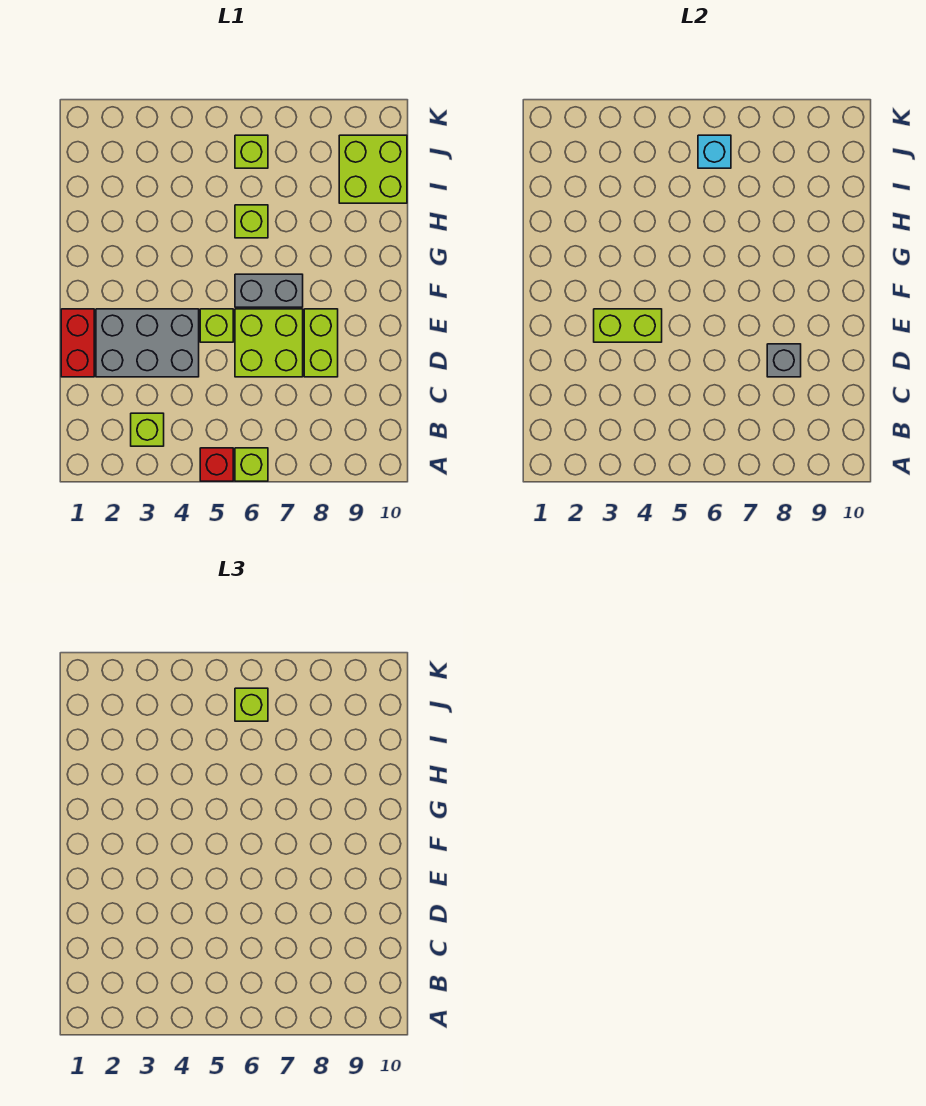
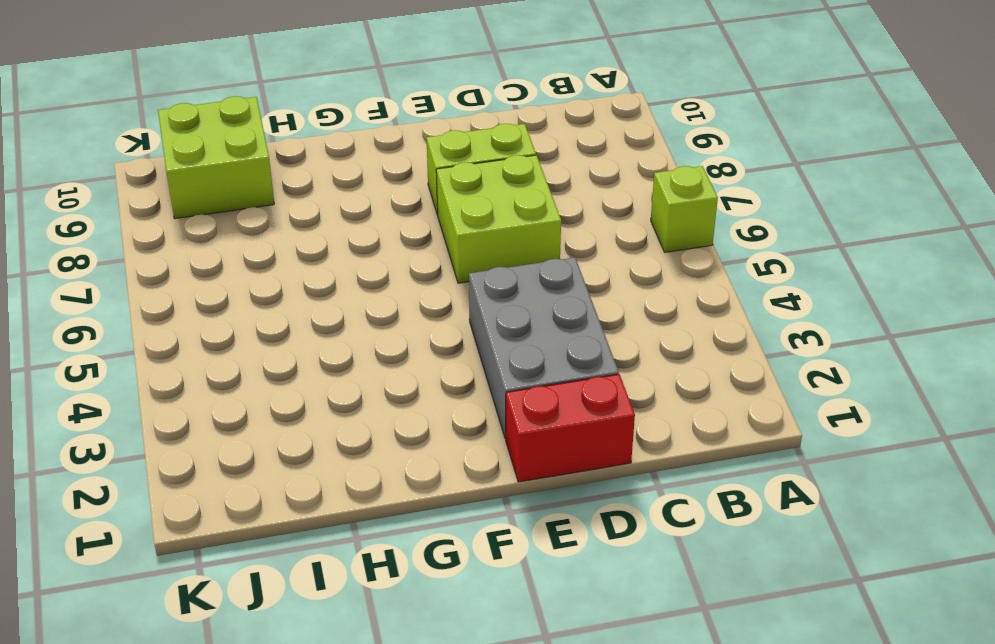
none -> red brick A5 level 1
none -> lime brick B3 level 1
none -> lime brick E5 level 1

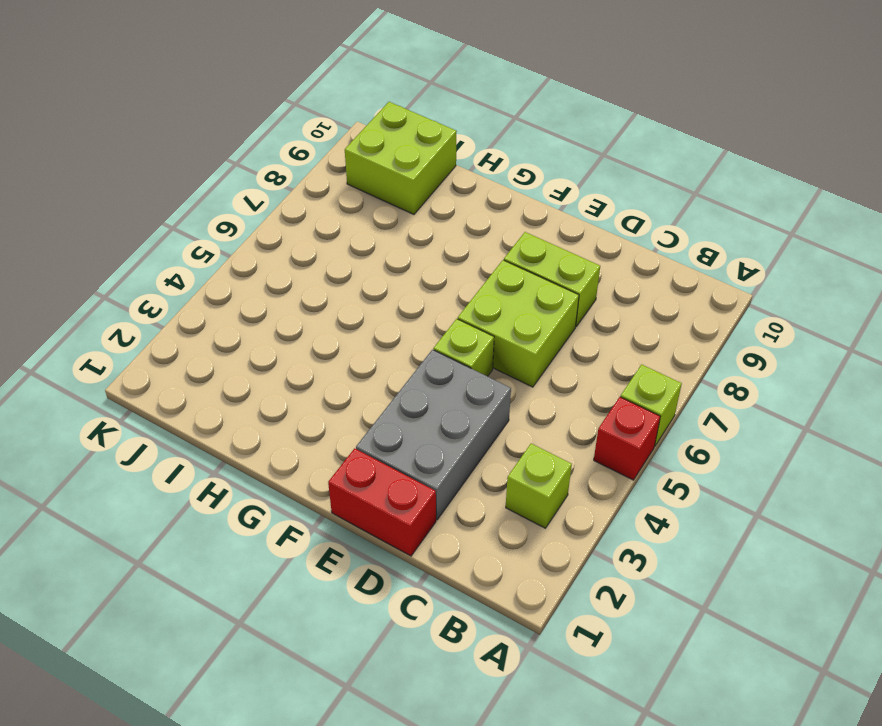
none -> grey brick F6:F7 level 1
none -> lime brick H6 level 1
none -> lime brick J6 level 1

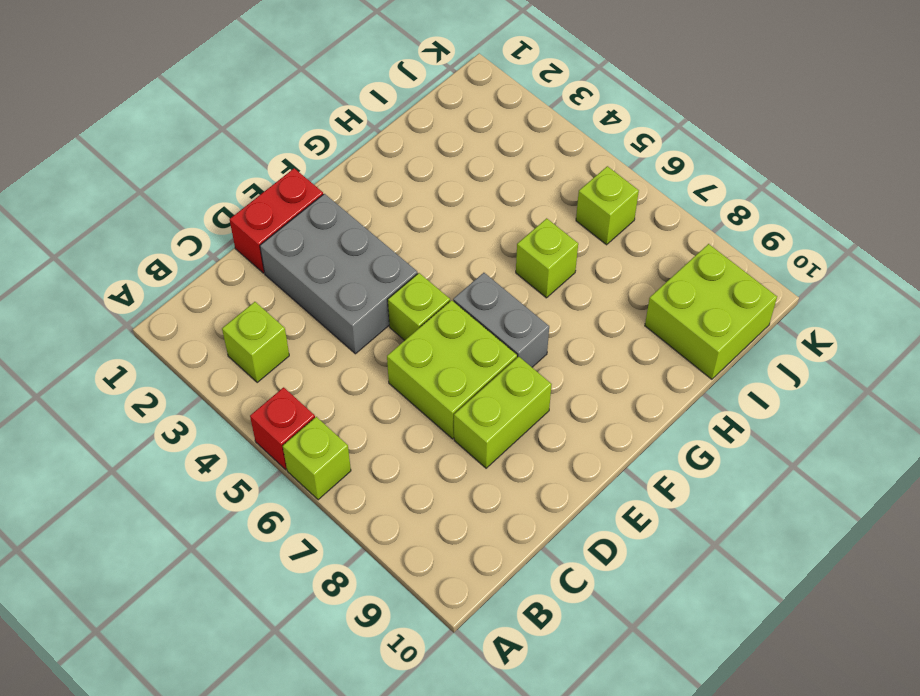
none -> grey brick D8 level 2
none -> lime brick E3:E4 level 2
none -> cyan brick J6 level 2

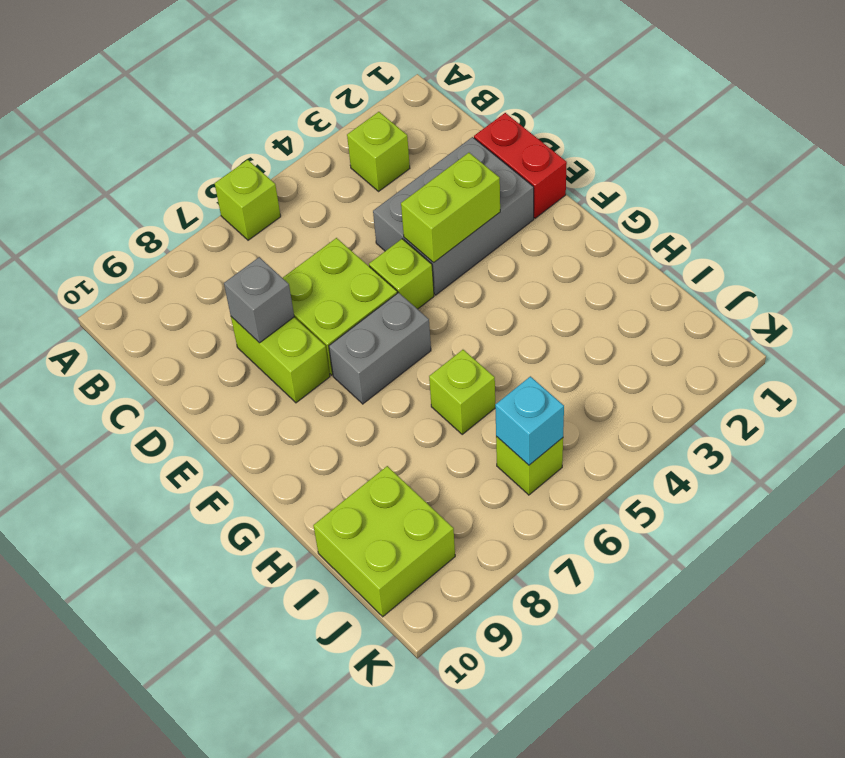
none -> red brick A5 level 1
none -> lime brick J6 level 3

